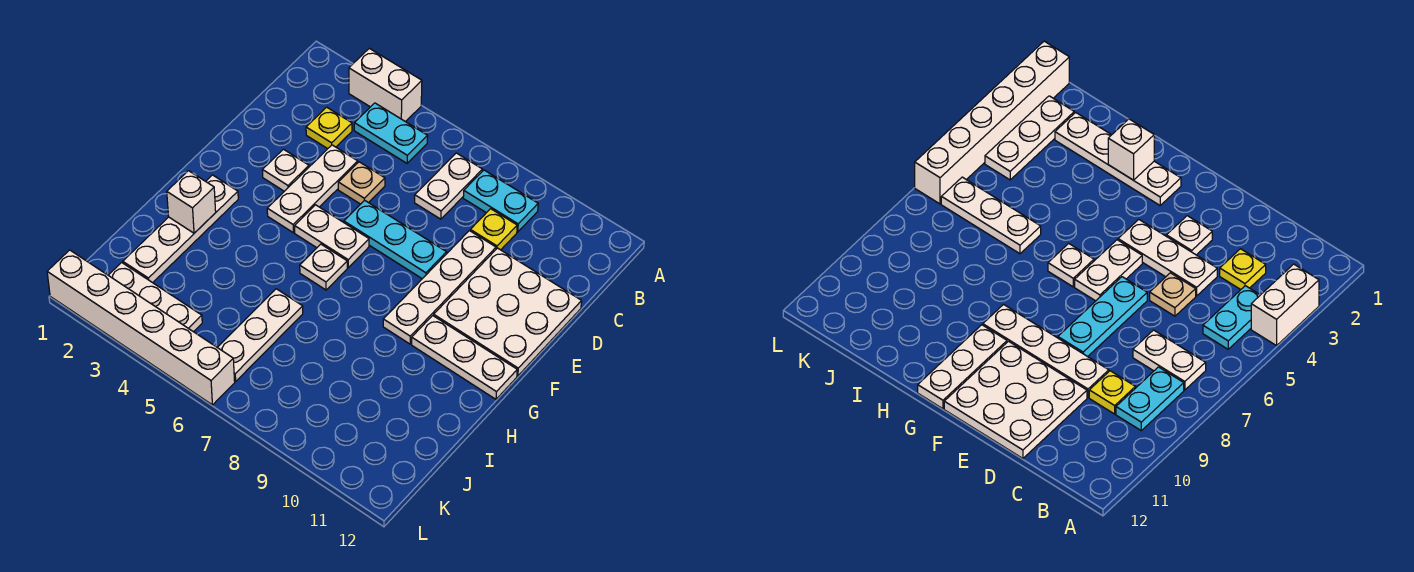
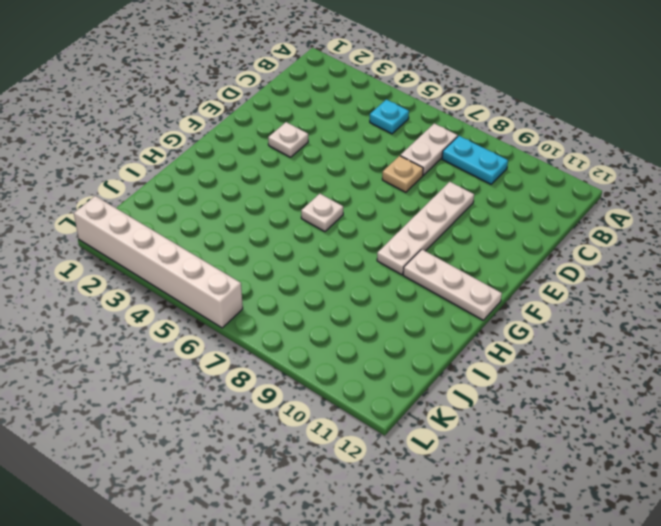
cyan plate B5 level 1 -> cyan plate B4:B5 level 1
tan plate D7 level 1 -> tan plate D5 level 1
none -> white brick A3:A4 level 1
none -> yellow plate C3 level 1
none -> yellow plate C9 level 1

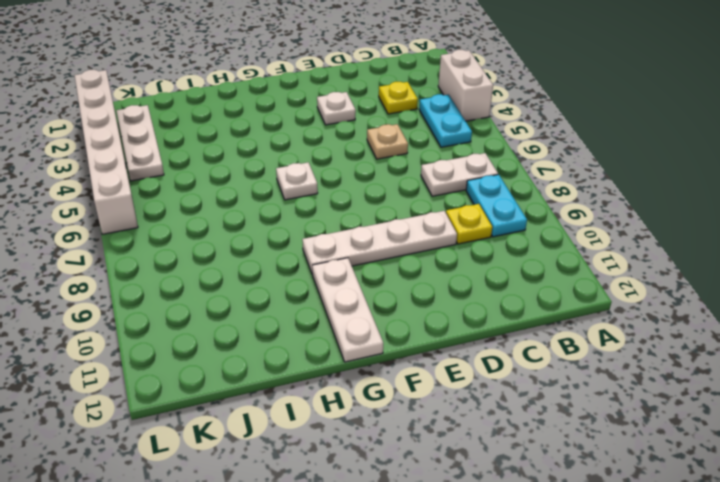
none -> white plate D4:F4 level 1
none -> white plate D10:F12 level 1
none -> cyan plate E6:E8 level 1

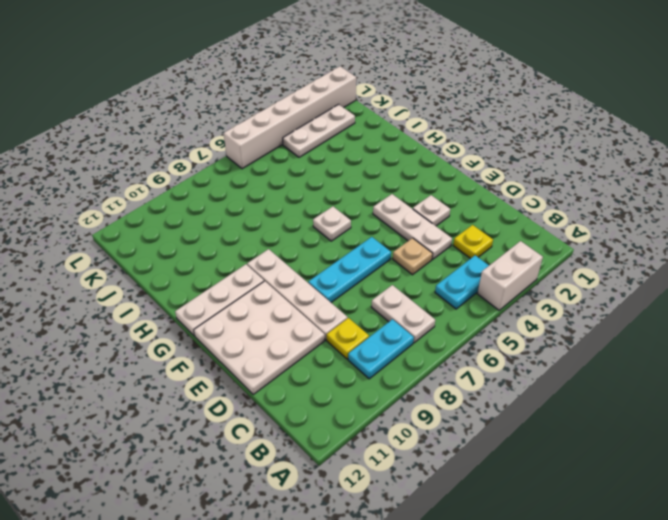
none -> white plate F5:F6 level 1
none -> white plate G2:J2 level 1
none -> white plate I6:K6 level 1

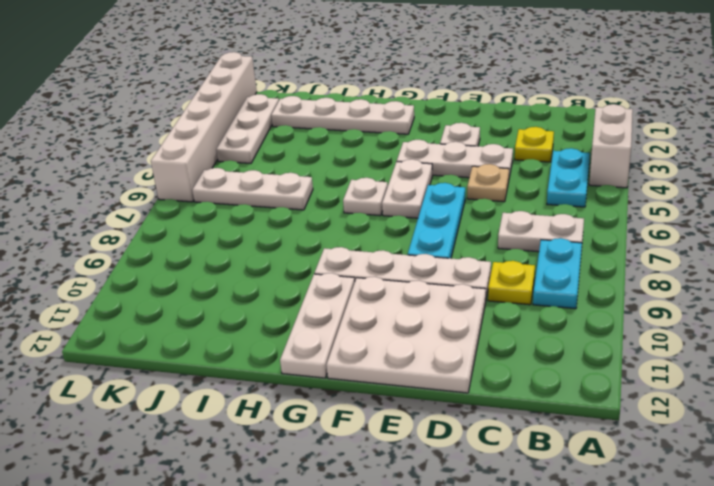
none -> white brick H2 level 2

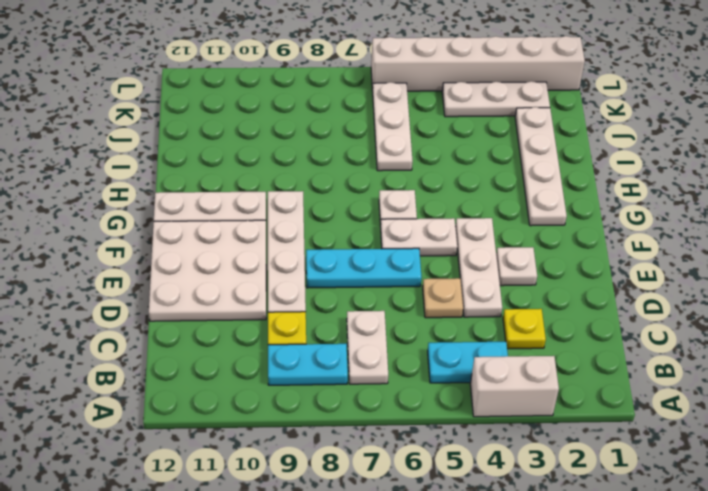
none -> white brick H2 level 2

